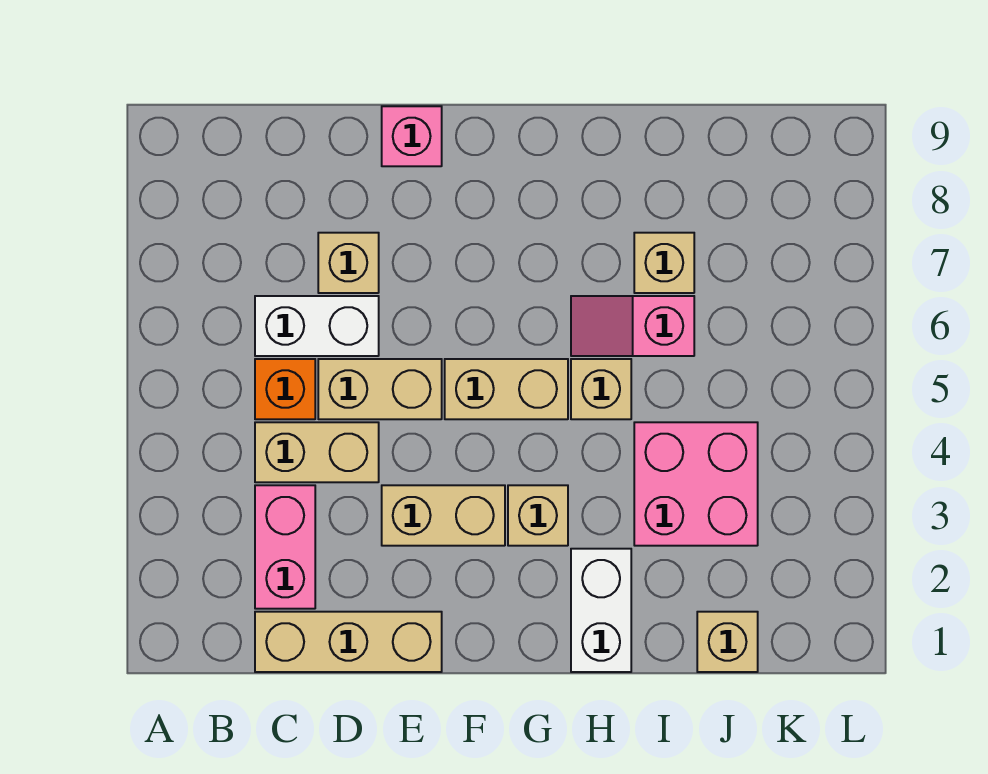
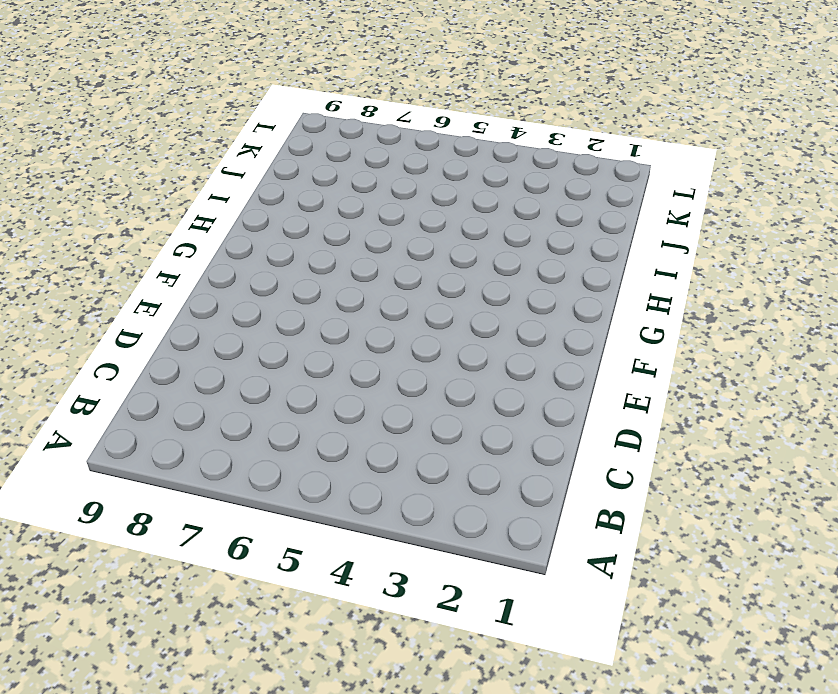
none -> tan brick C1:E1 level 1
none -> pink brick C2:C3 level 1
none -> tan brick C4:D4 level 1

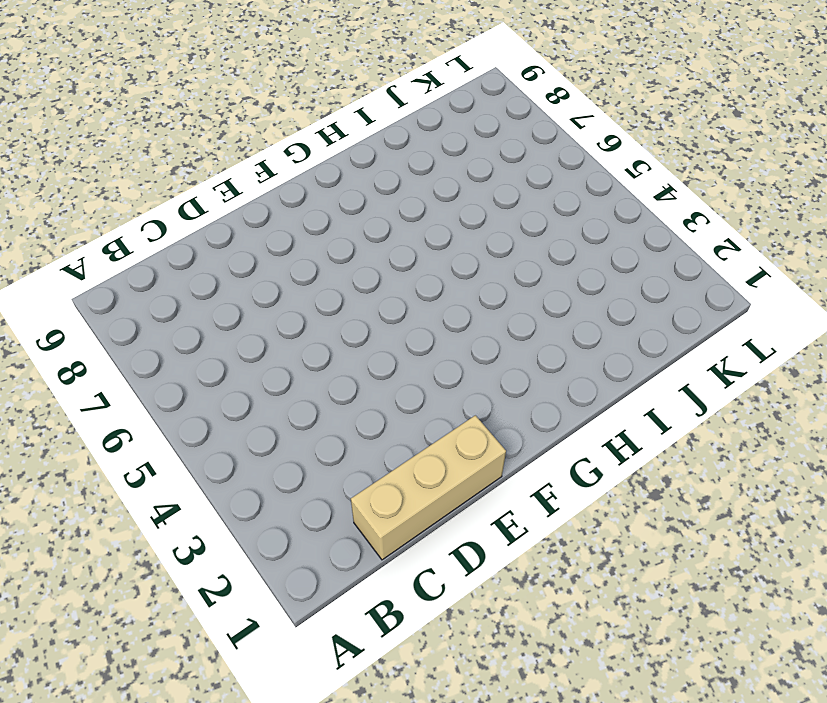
none -> pink brick C2:C3 level 1
none -> tan brick C4:D4 level 1
none -> orange brick C5 level 1

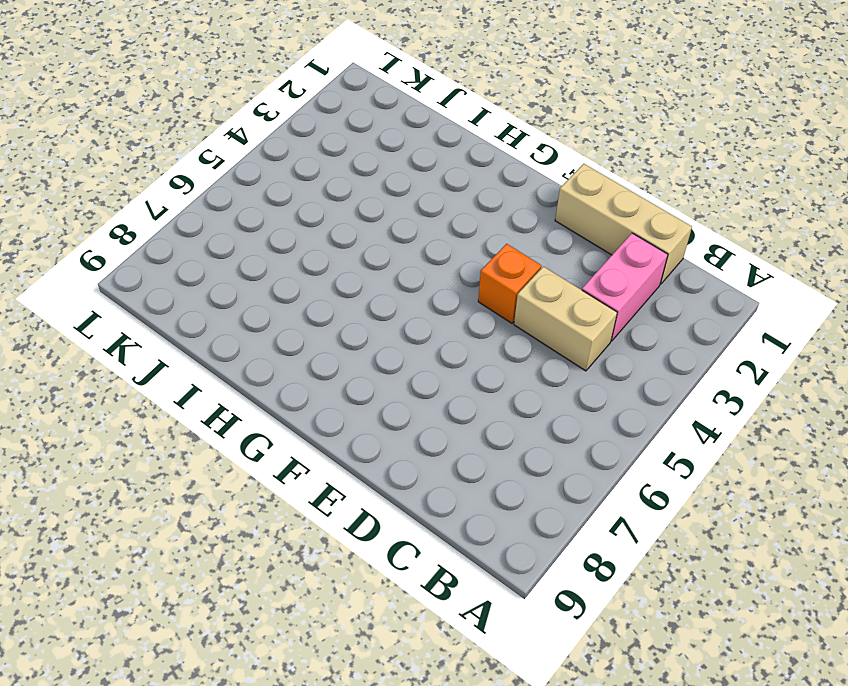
orange brick E4 level 1 -> orange brick C5 level 1
none -> white brick C6:D6 level 1
none -> tan brick D5:E5 level 1
none -> tan brick D7 level 1

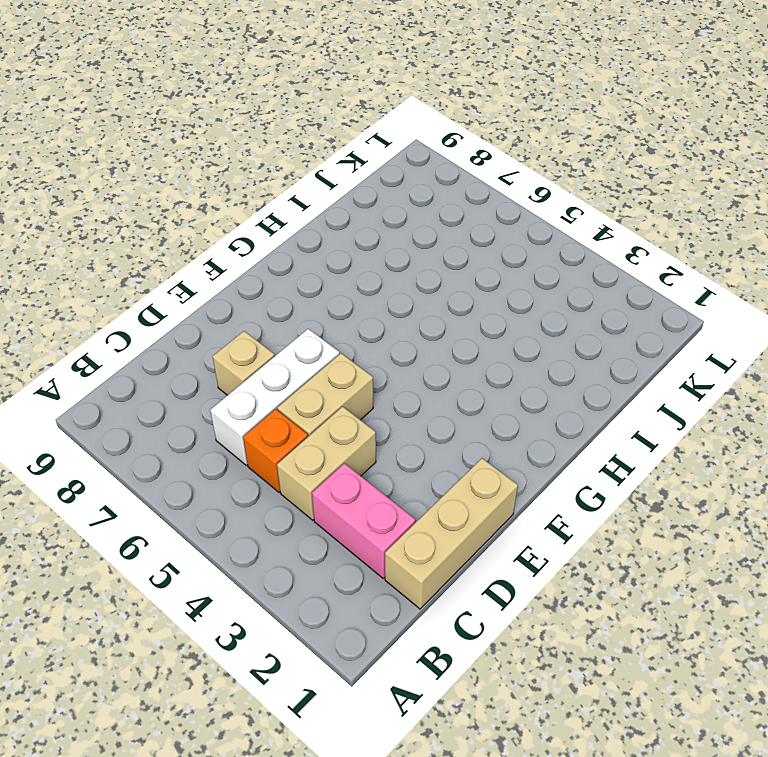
white brick C6:E6 level 1 -> white brick C6:D6 level 1
none -> tan brick E3:F3 level 1
none -> pink brick E9 level 1
none -> tan brick F5:G5 level 1

